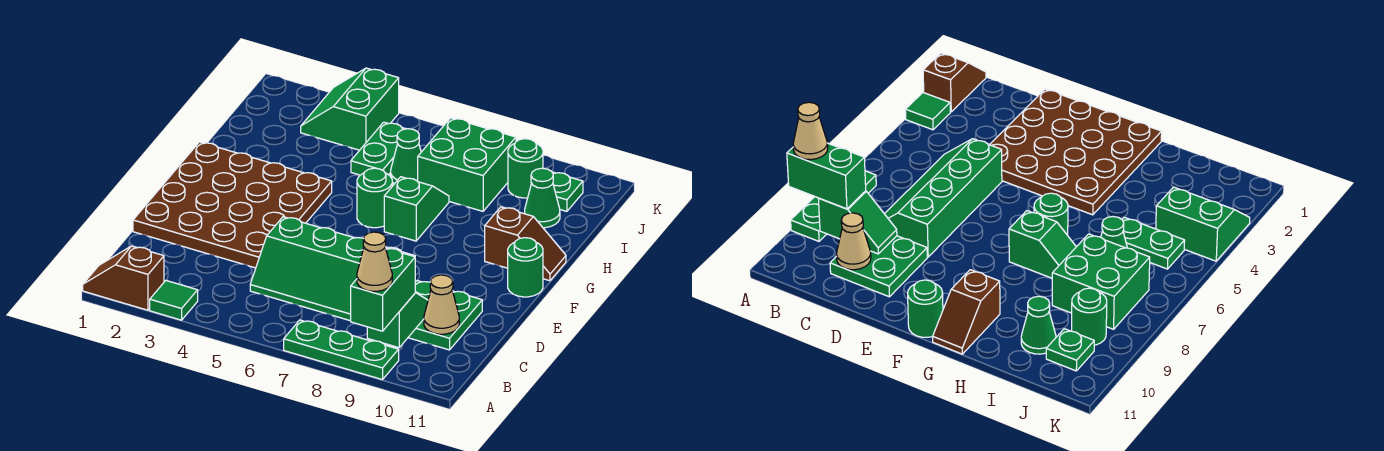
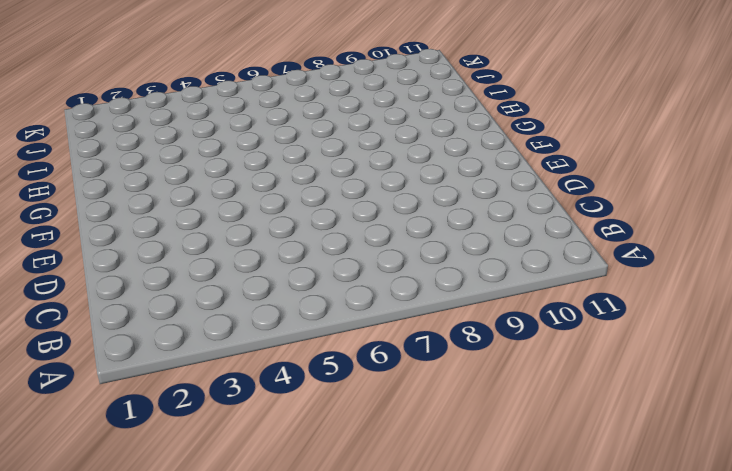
none -> brown slope A1:A2 level 1 top 2
none -> green tile A3 level 1
none -> green plate A7:A9 level 1

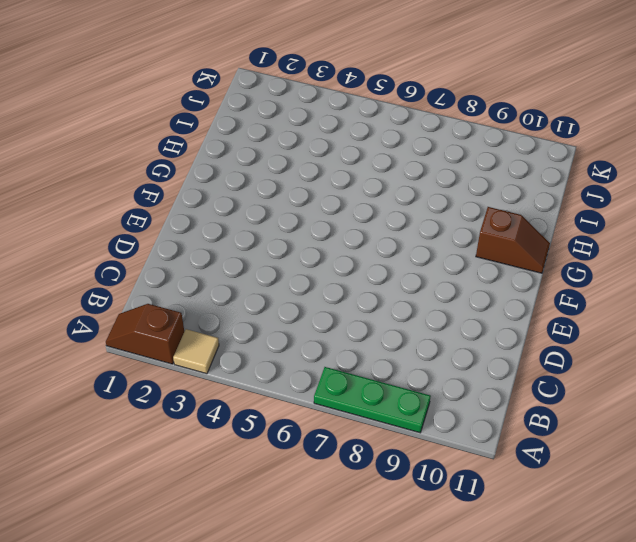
tan tile A3 level 1 -> green tile A3 level 1
none -> green slope C5:D8 level 1 top D
none -> green plate C9:D10 level 1
none -> brown plate D1:G4 level 1

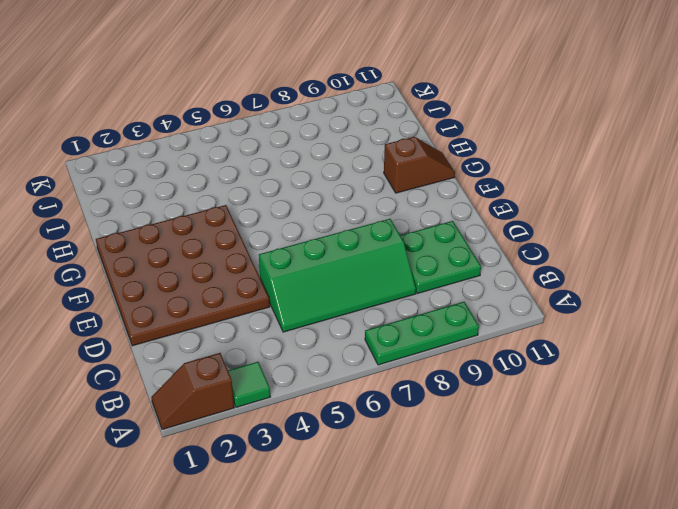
none -> green round brick F11 level 1
none -> green round brick G6 level 1
none -> green slope G7:H7 level 1 top G

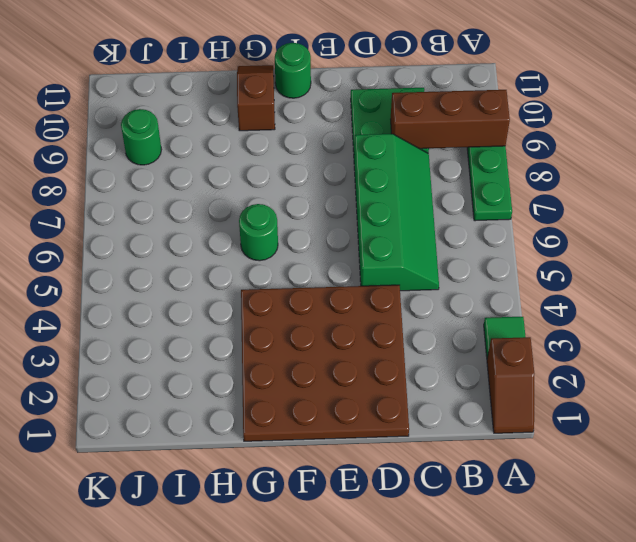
brown brick A9:C9 level 2 -> green slope B9:C9 level 2 top B
none -> green slope G7:H7 level 1 top G
none -> green plate I5:J5 level 1
none -> green cone I6 level 1

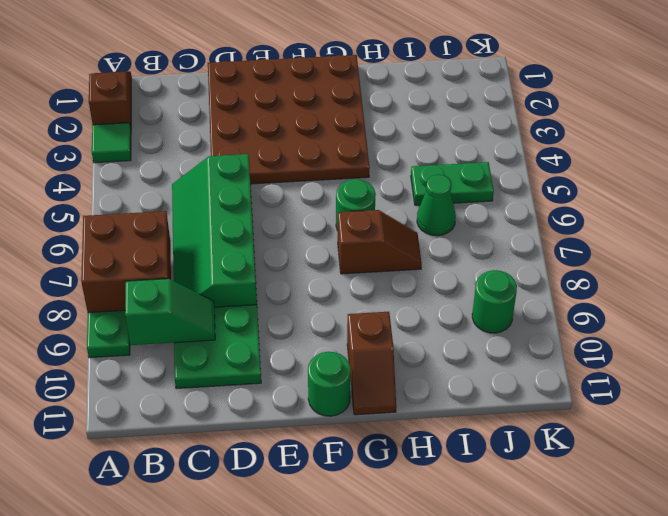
brown brick A7:B8 level 2 -> none
brown slope G7:H7 level 1 top G -> green slope G7:H7 level 1 top G
none -> green brick I7:J8 level 1
none -> green cone I10 level 1
none -> green slope J3:K4 level 1 top 4

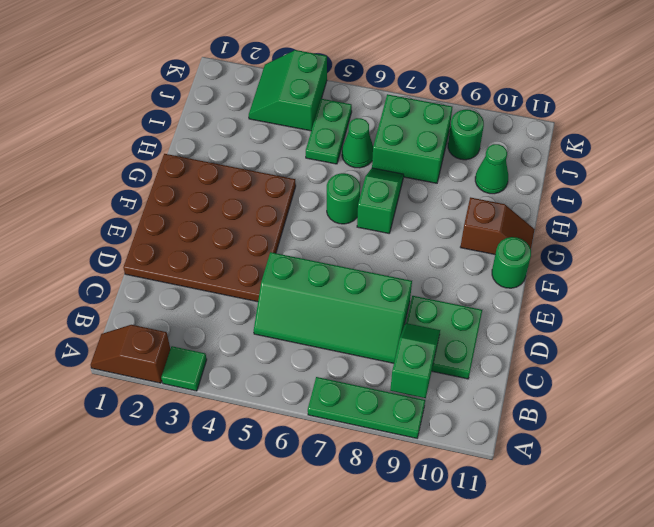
none -> green plate J10 level 1
none -> tan cone C10 level 2
none -> green brick A9:B9 level 3

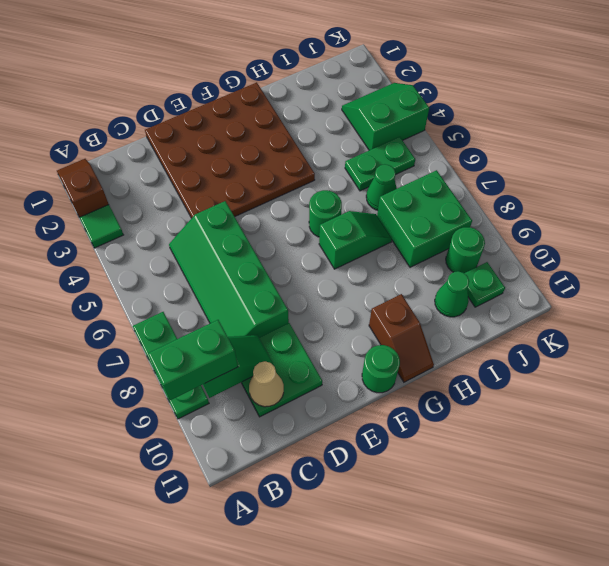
none -> tan cone A9 level 4

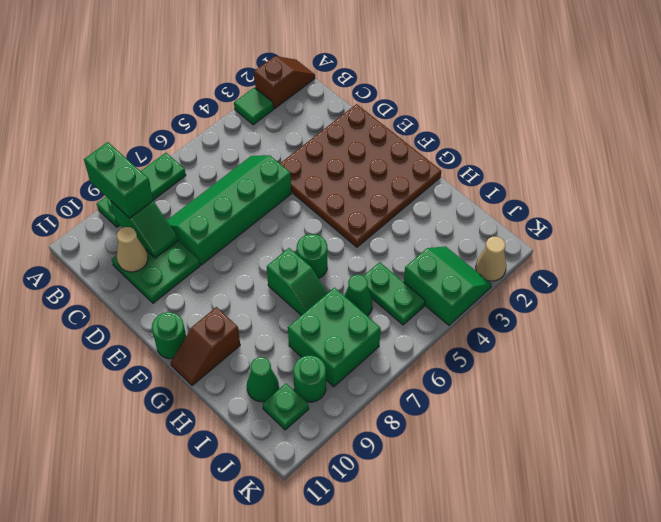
tan cone K2 level 1 -> tan cone A9 level 4

